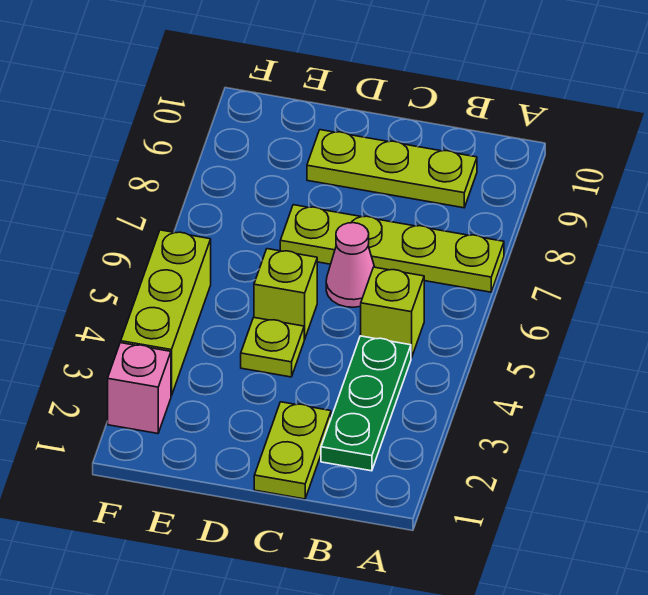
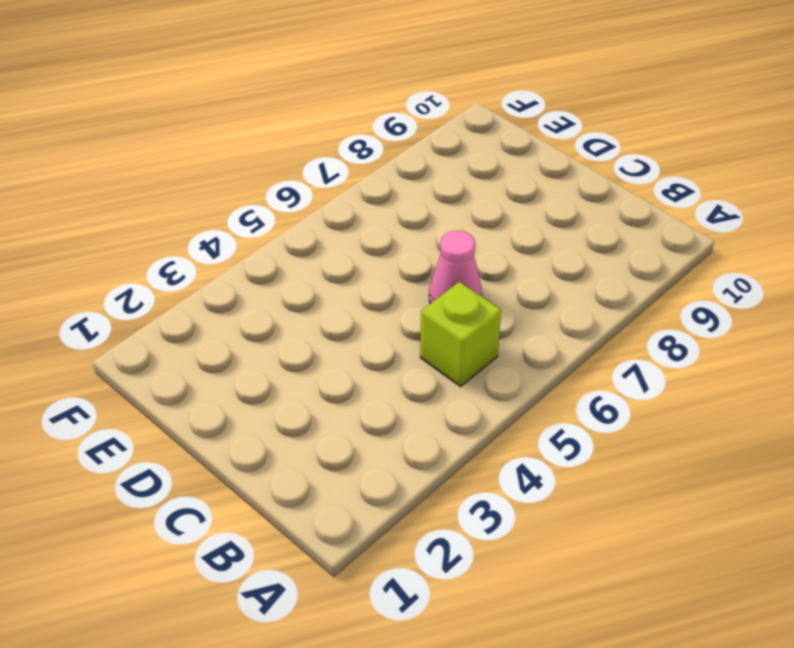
none -> lime plate A7:D7 level 1
none -> green plate B2:B4 level 1

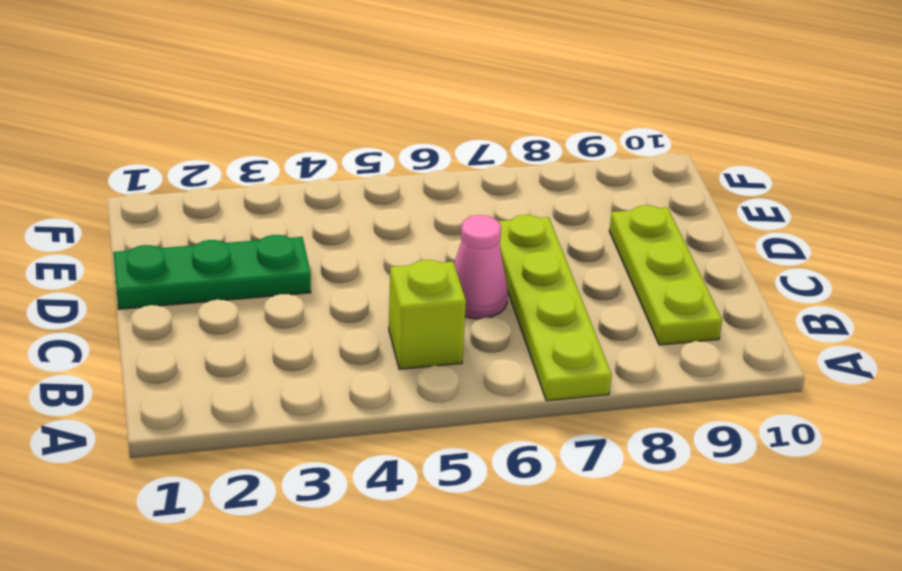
green plate D1:D3 level 1 -> green plate B2:B4 level 1
none -> lime plate C1:C2 level 1
none -> lime plate D4 level 1

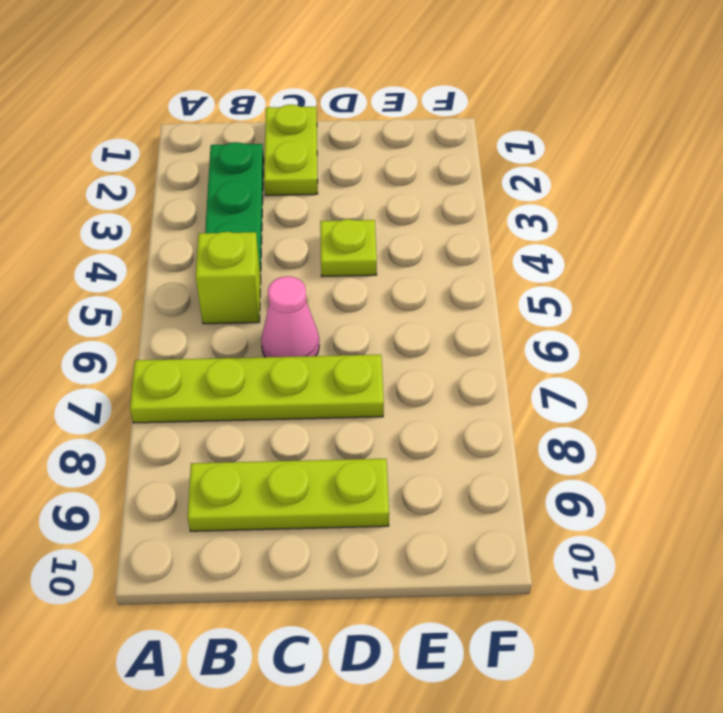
none -> lime brick D5 level 1
none -> pink brick F2 level 1

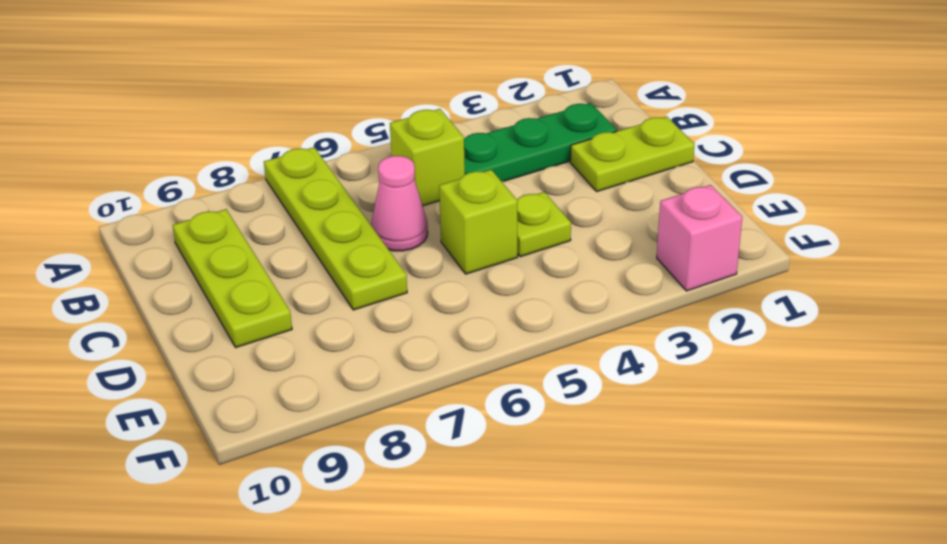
none -> lime brick F3:F5 level 1

